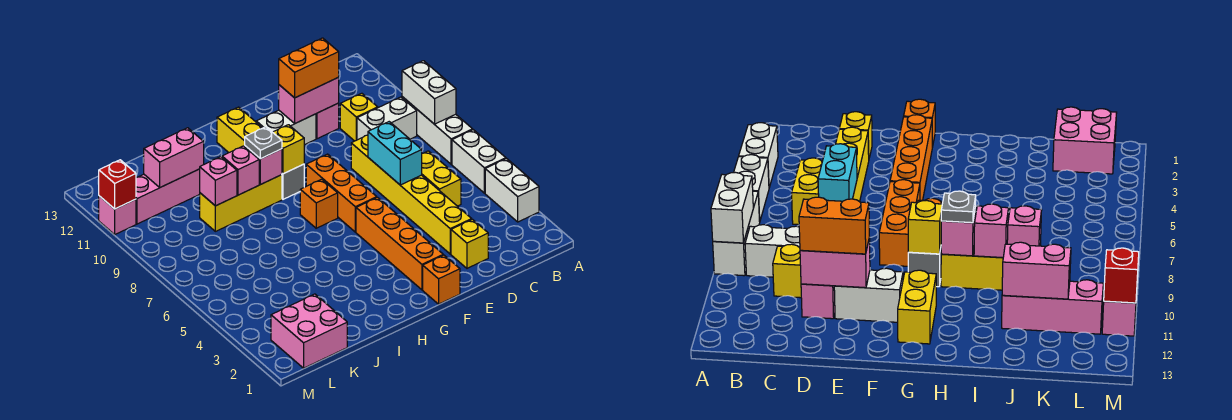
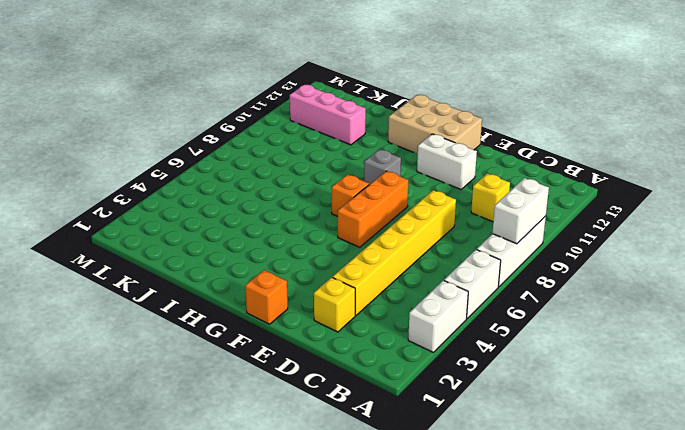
tan brick F12:H13 level 1 -> yellow brick G11:G12 level 1
none -> white brick B9:C9 level 1
none -> yellow brick C5:C6 level 1
none -> pink brick D11 level 1
none -> orange brick F2:F5 level 1

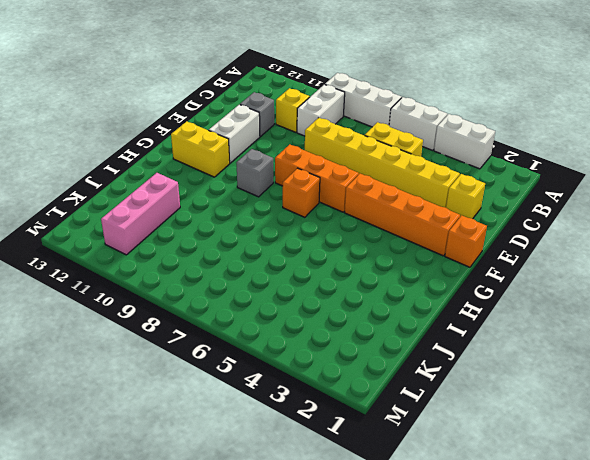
grey brick D11 level 1 -> pink brick D11 level 1
none -> yellow brick H9:J9 level 1
none -> pink brick K1:L2 level 1
none -> pink brick M11 level 1
none -> white brick A8:A9 level 2

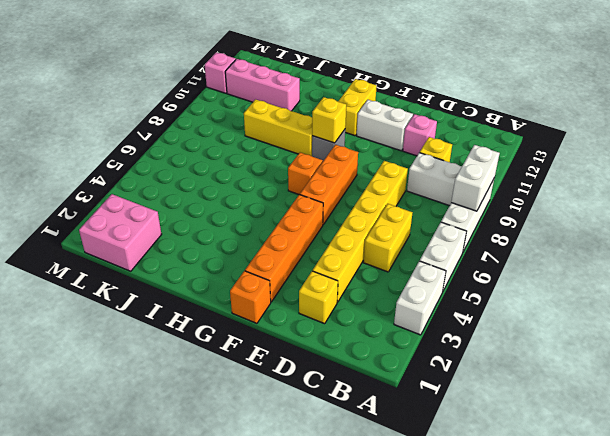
none -> cyan brick D6:D7 level 2
none -> pink brick D11:E11 level 2
none -> pink brick H9 level 2
none -> pink brick I9 level 2

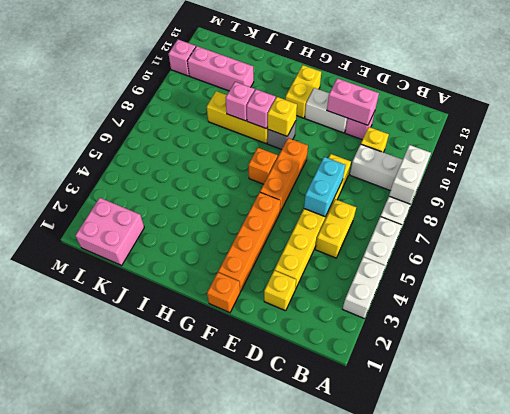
none -> pink brick J9 level 2
none -> pink brick J11:K11 level 2
none -> red brick M11 level 2
none -> orange brick D11:E11 level 3

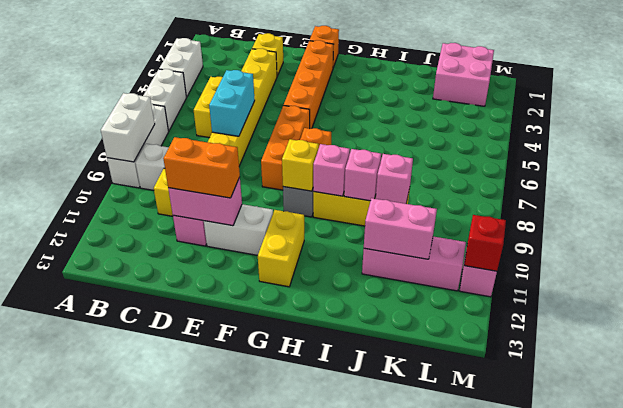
none -> grey plate H9 level 3

